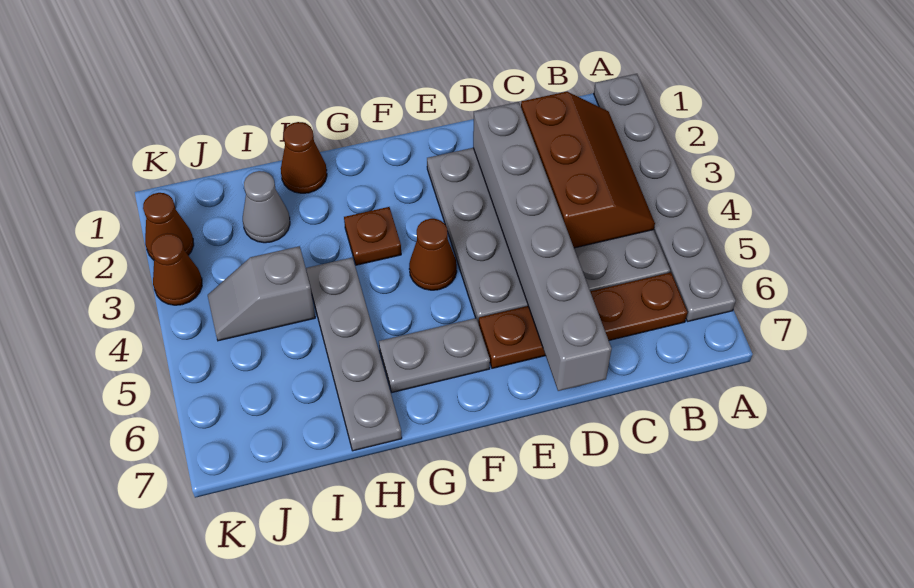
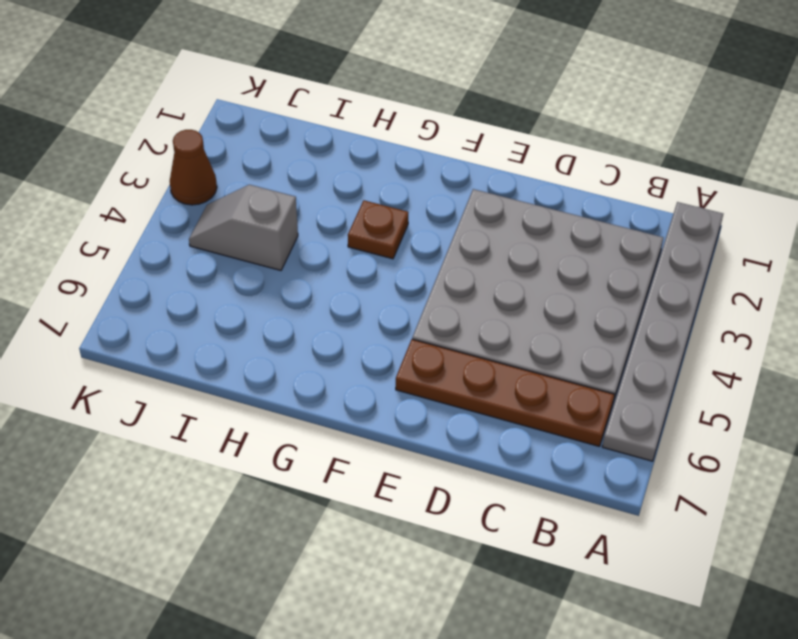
none -> brown cone F4 level 1
none -> grey plate F6:G6 level 1
none -> brown cone H1 level 1

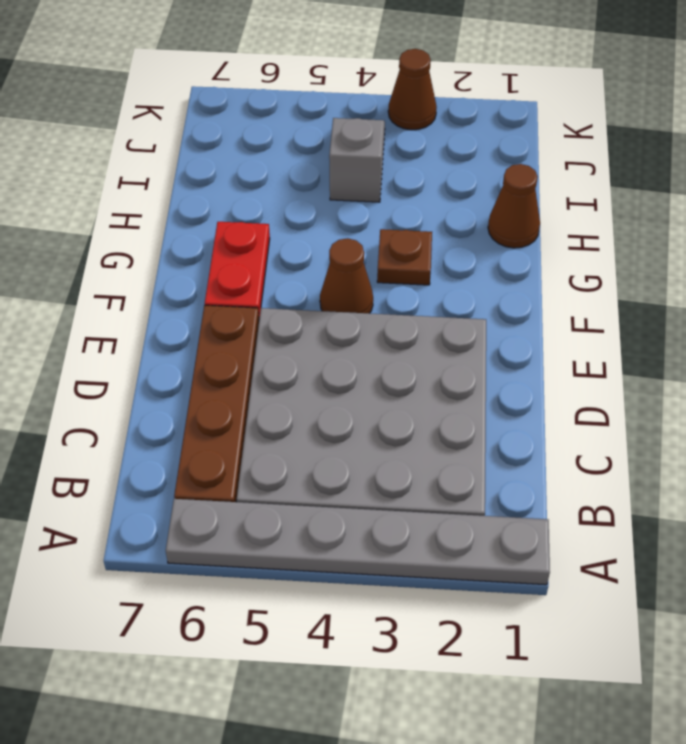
red plate F6:G6 level 1 -> grey plate F6:G6 level 1
none -> grey plate H4:H7 level 1
none -> grey cone I2 level 1
none -> brown cone K2 level 1

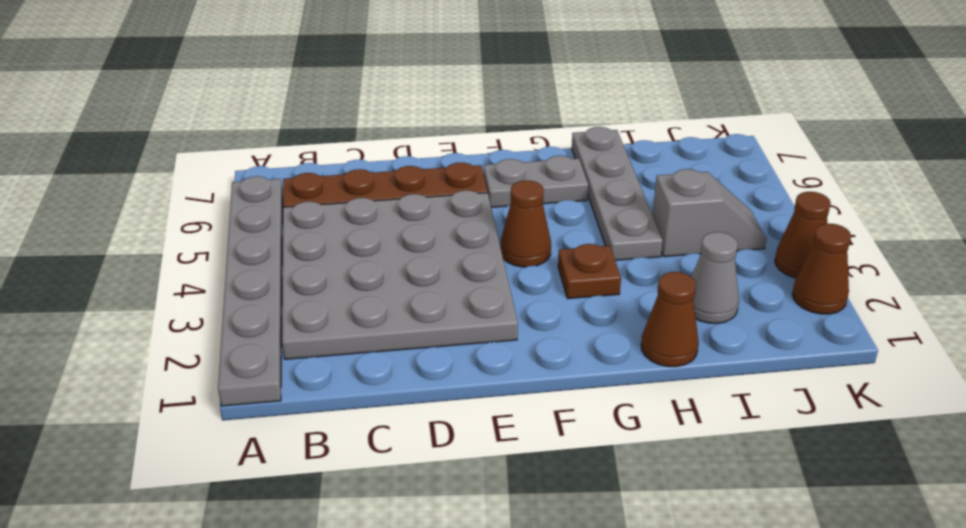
none -> brown slope B2:C4 level 2 top C
none -> grey brick D2:D7 level 2

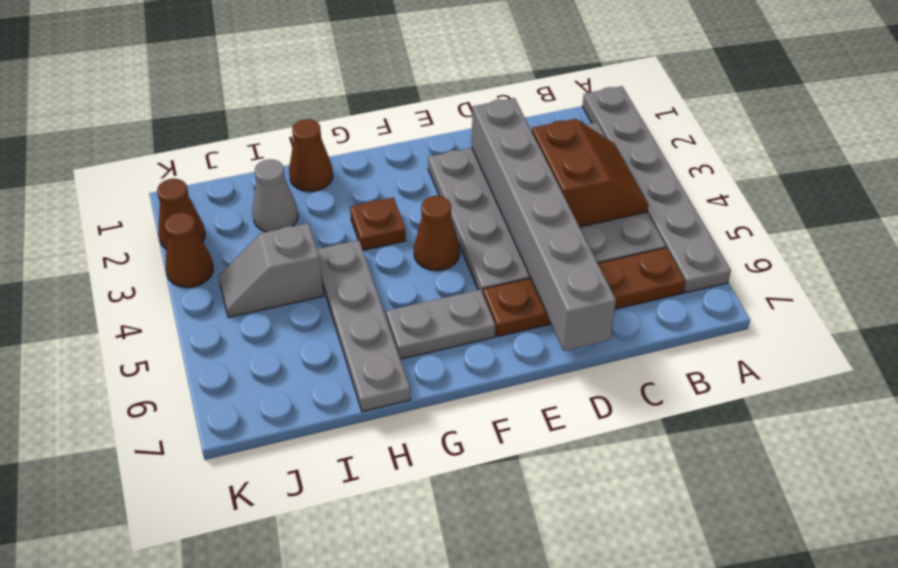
brown slope B3:C4 level 2 top C -> brown slope B2:C4 level 2 top C

